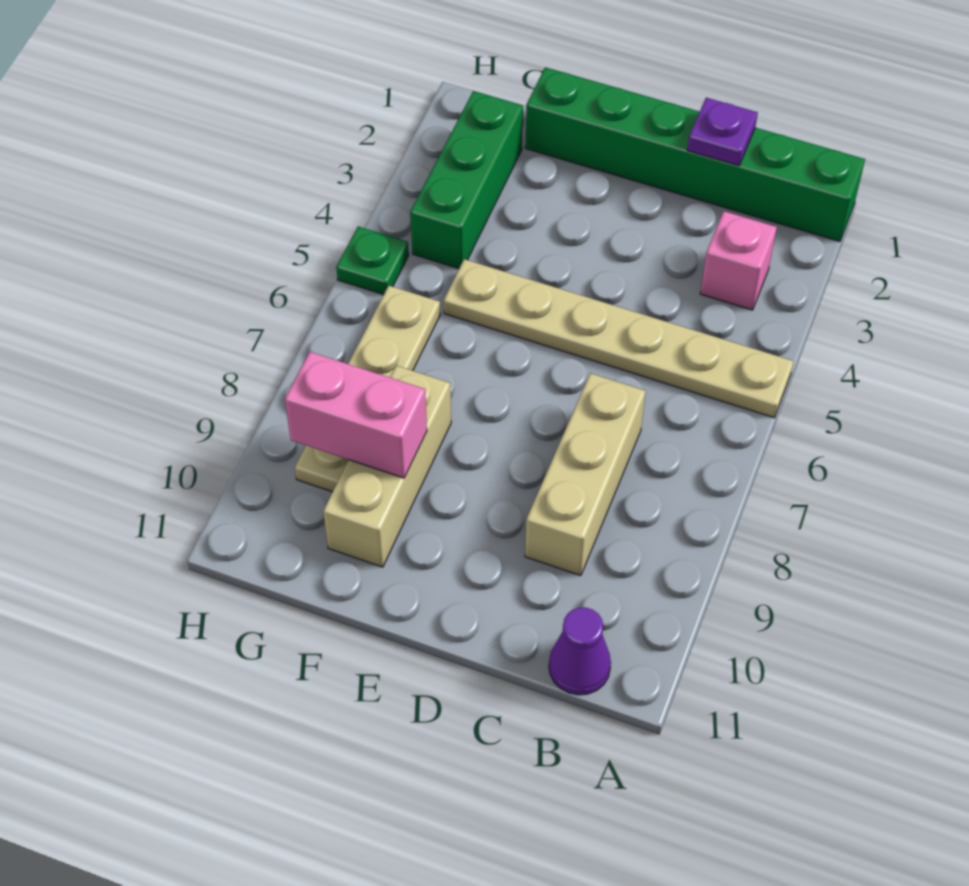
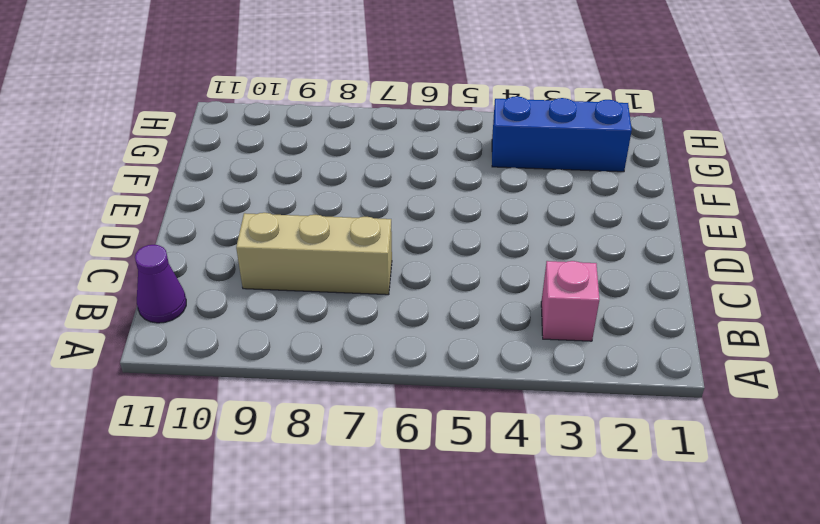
blue brick G2:G4 level 1 -> green brick G2:G4 level 1
none -> green brick A1:F1 level 1
none -> tan plate A5:F5 level 1

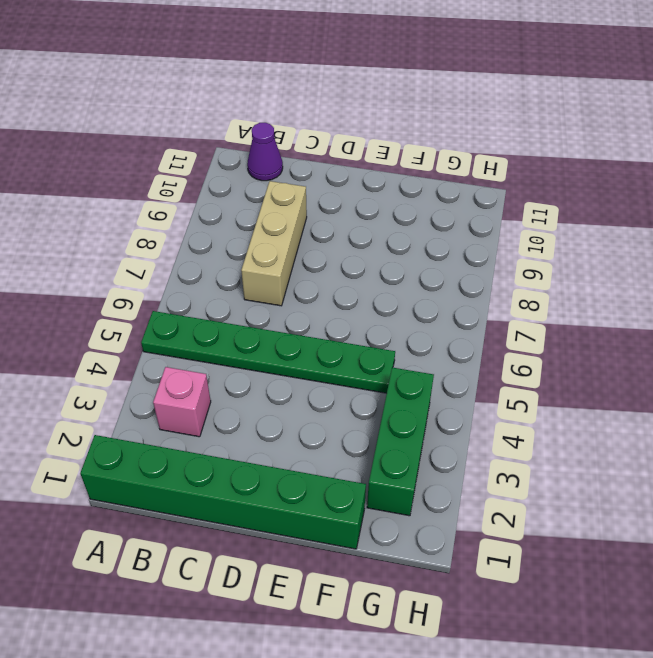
green plate A5:F5 level 1 -> tan plate A5:F5 level 1
none -> tan brick F8:F10 level 1
none -> tan plate G6:G9 level 1

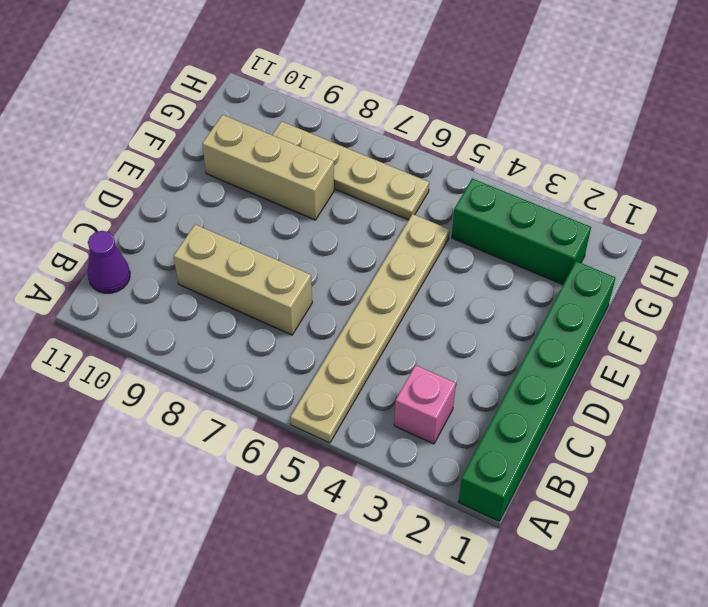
none -> green plate H5 level 1
none -> purple plate C1 level 2

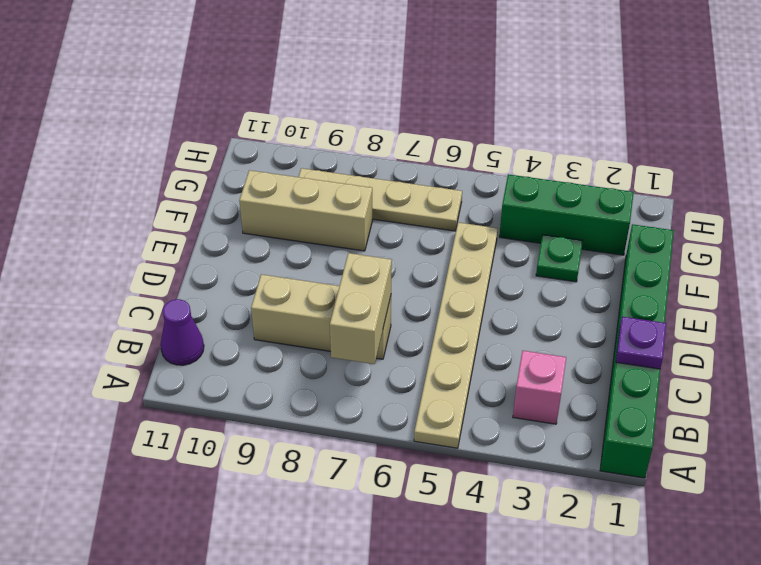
tan brick B7:C7 level 2 -> none
green plate F3 level 1 -> green plate H5 level 1
none -> pink brick F9:G9 level 2

